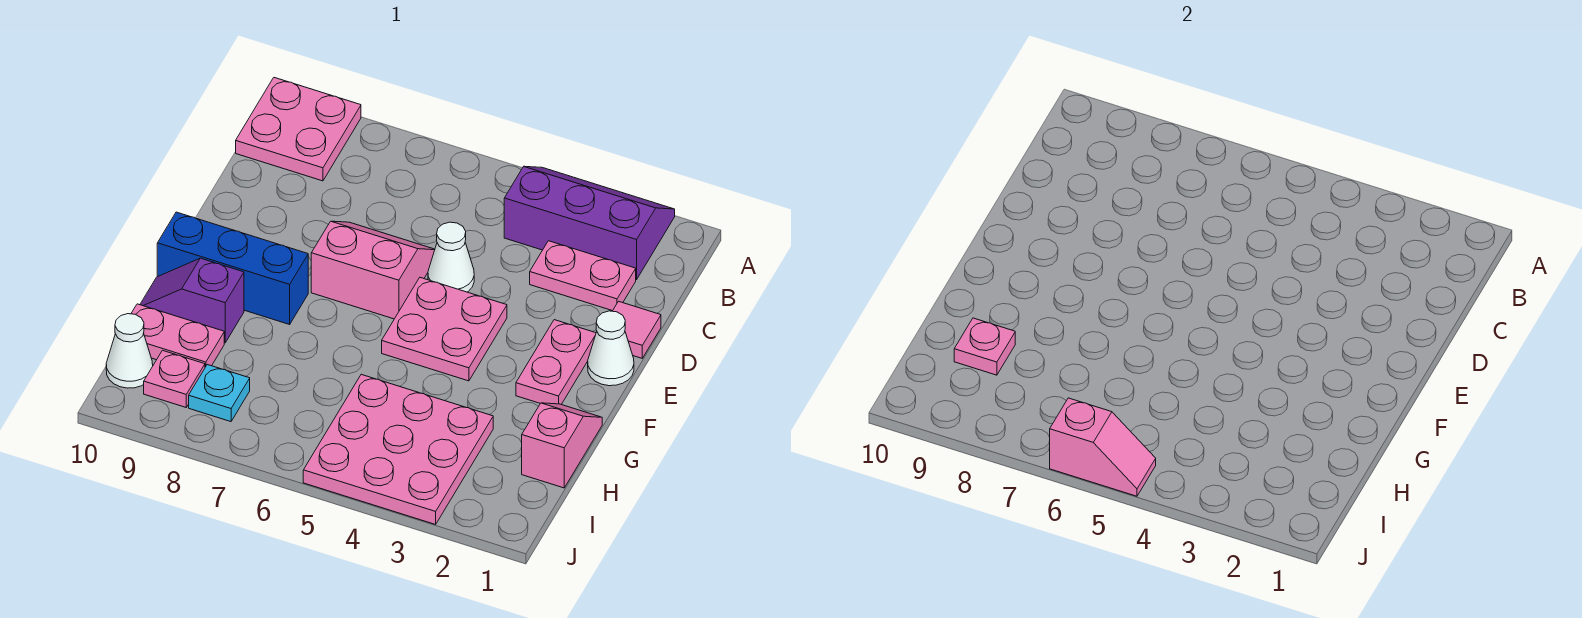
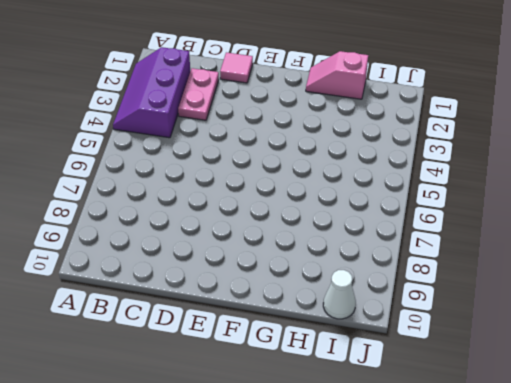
none -> pink plate A9:B10 level 1
none -> white cone D5 level 1
none -> pink slope D6:E7 level 1 top E

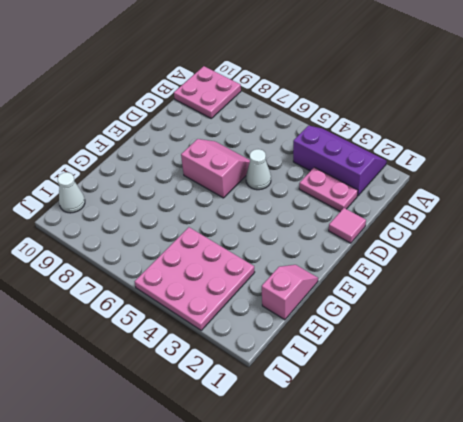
none -> white cone E1 level 1
none -> pink plate E2:F2 level 1
none -> pink plate E4:F5 level 1

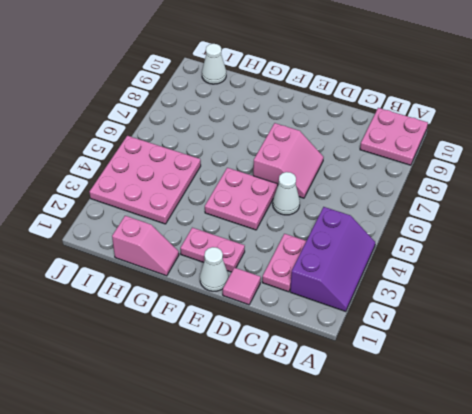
none -> blue brick F8:F10 level 1
none -> purple slope G9:G10 level 1 top 9
none -> pink plate H9:H10 level 1

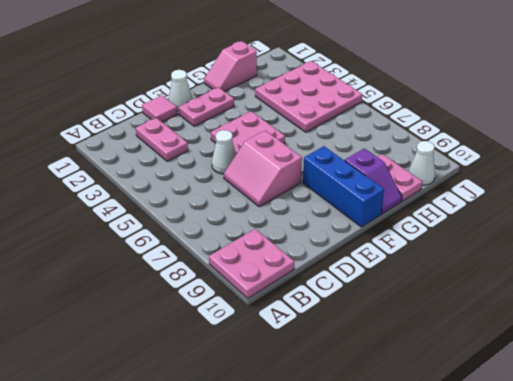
none -> purple slope A2:B4 level 1 top B
none -> cyan plate I8 level 1
none -> pink plate I9 level 1

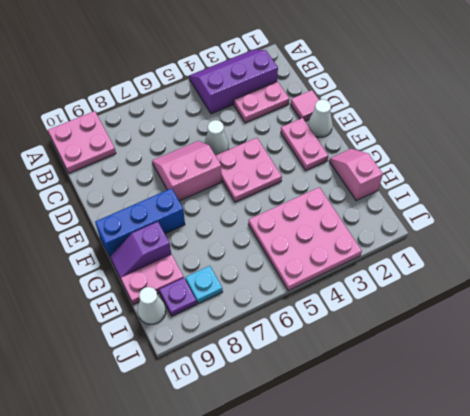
purple plate I9 level 1 -> pink plate I9 level 1
none -> pink plate H9 level 2
none -> pink slope J5:J6 level 2 top 6

